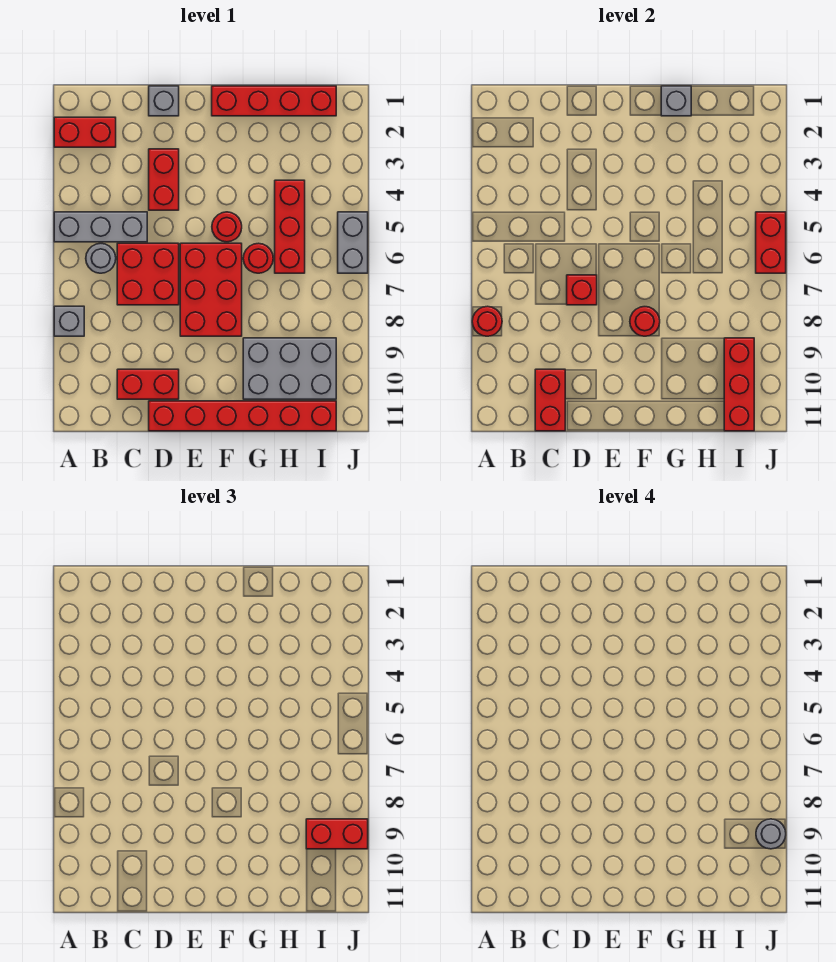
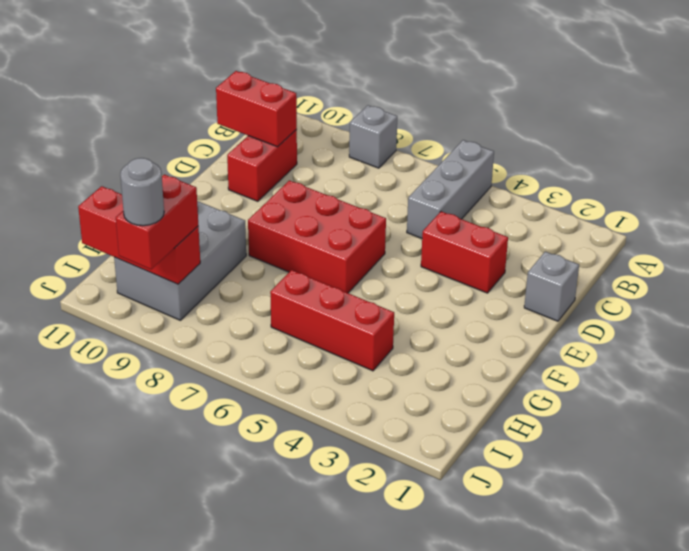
none -> red brick A2:B2 level 1
none -> grey round brick B6 level 1
none -> red brick C6:D7 level 1

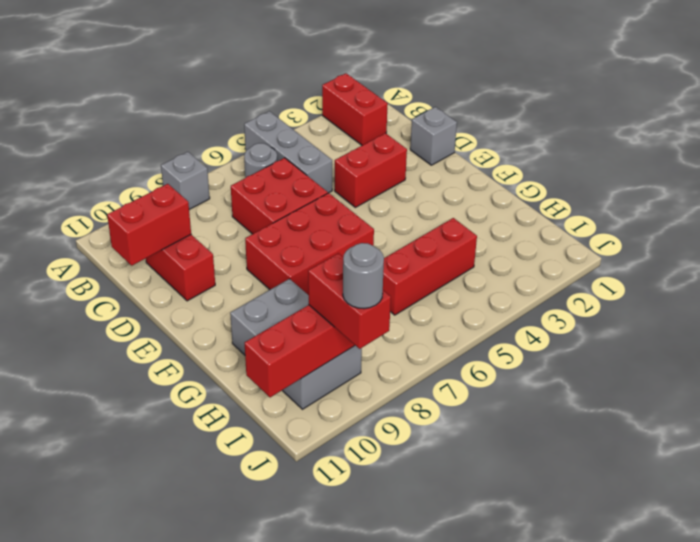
none -> red brick D11:I11 level 1
none -> red brick F1:I1 level 1
none -> red round brick F5 level 1

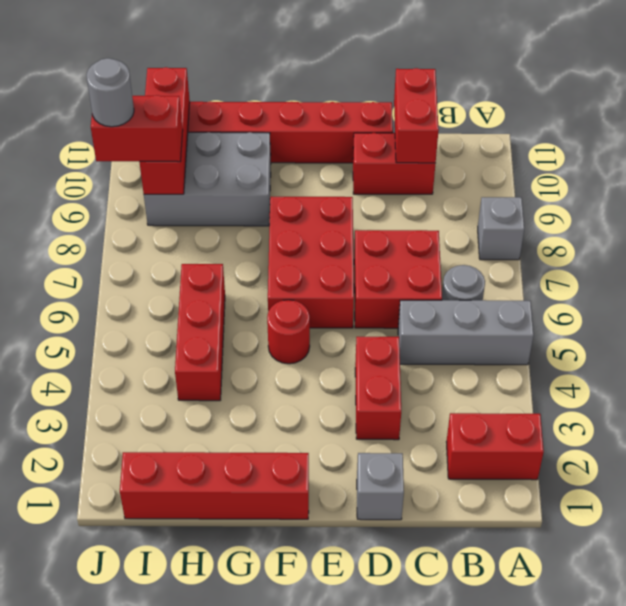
none -> red round brick G6 level 1
none -> grey brick J5:J6 level 1
none -> red round brick A8 level 2

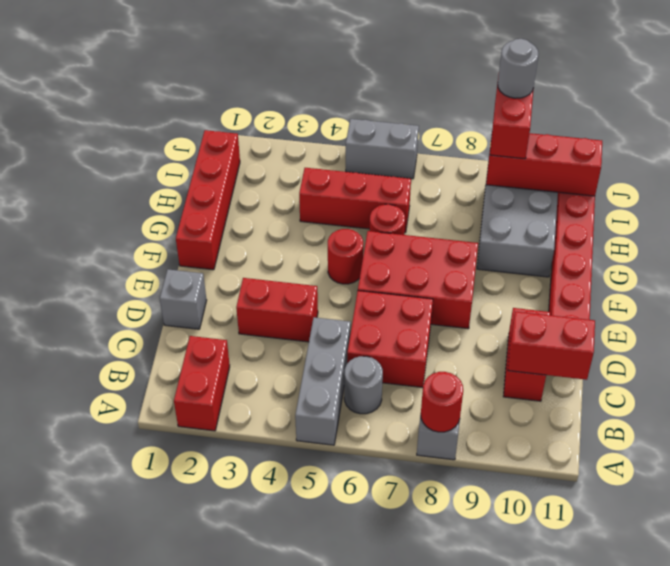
none -> red brick D7 level 2
none -> red round brick F8 level 2
none -> grey brick G1 level 2

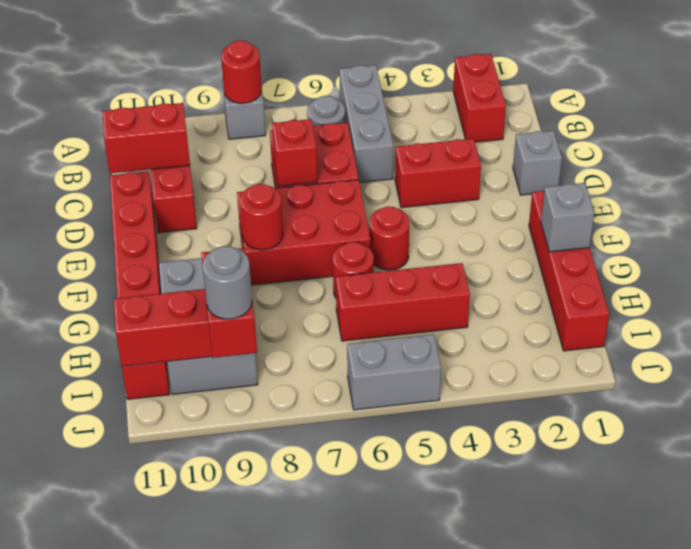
none -> red brick J5:J6 level 2

